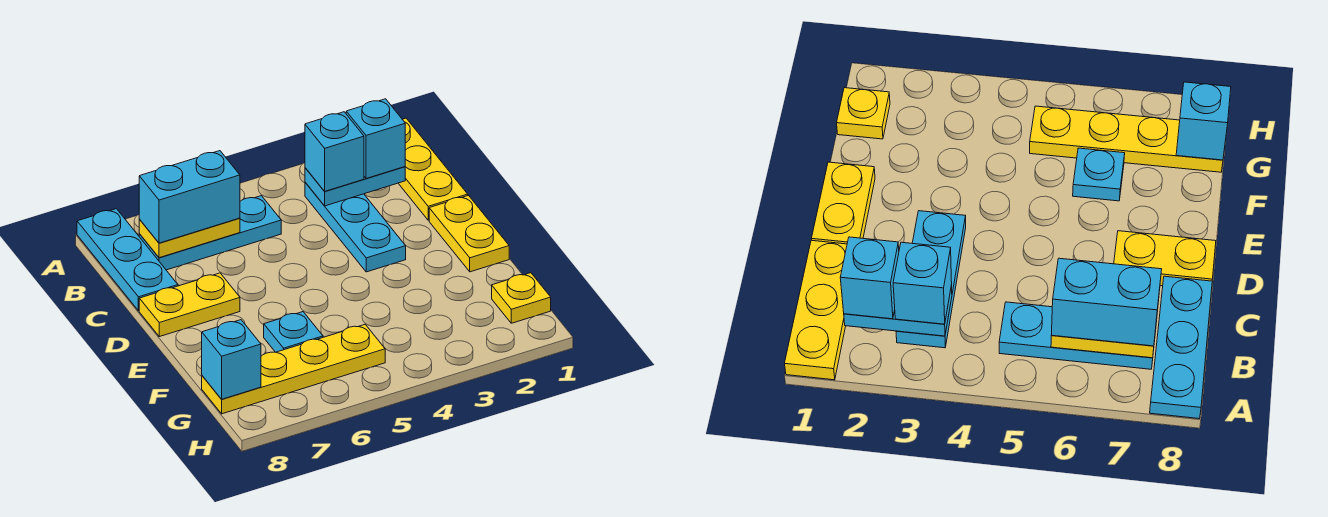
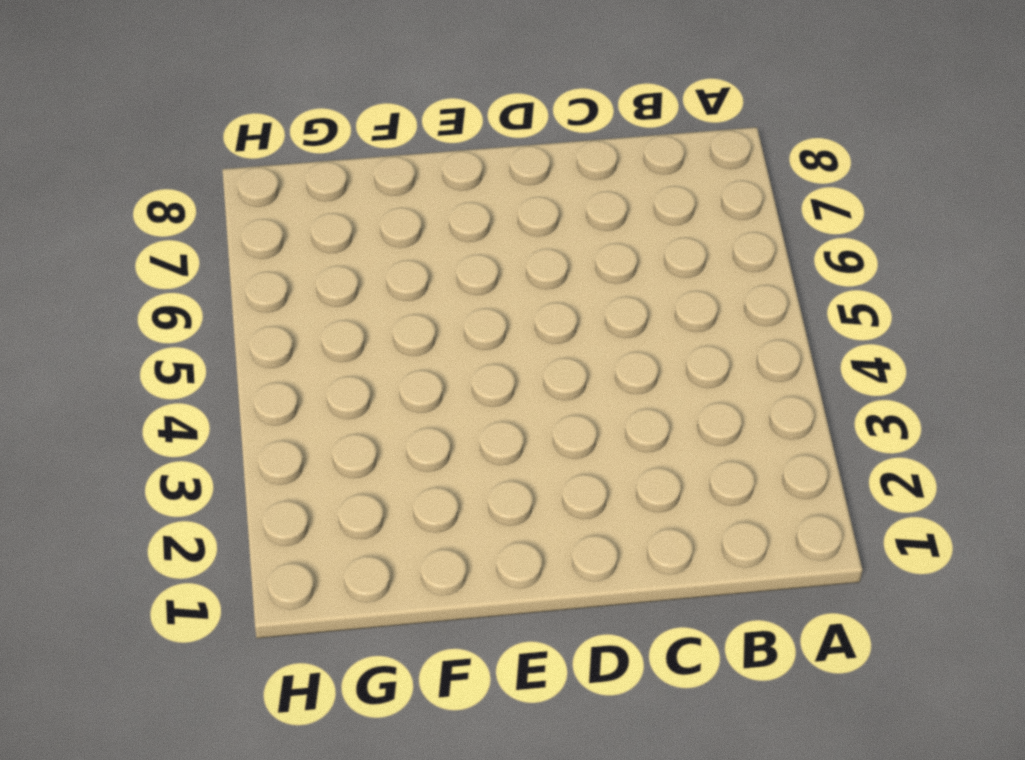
none -> yellow plate A1:C1 level 1
none -> cyan plate A8:C8 level 1
none -> cyan plate B3:D3 level 1

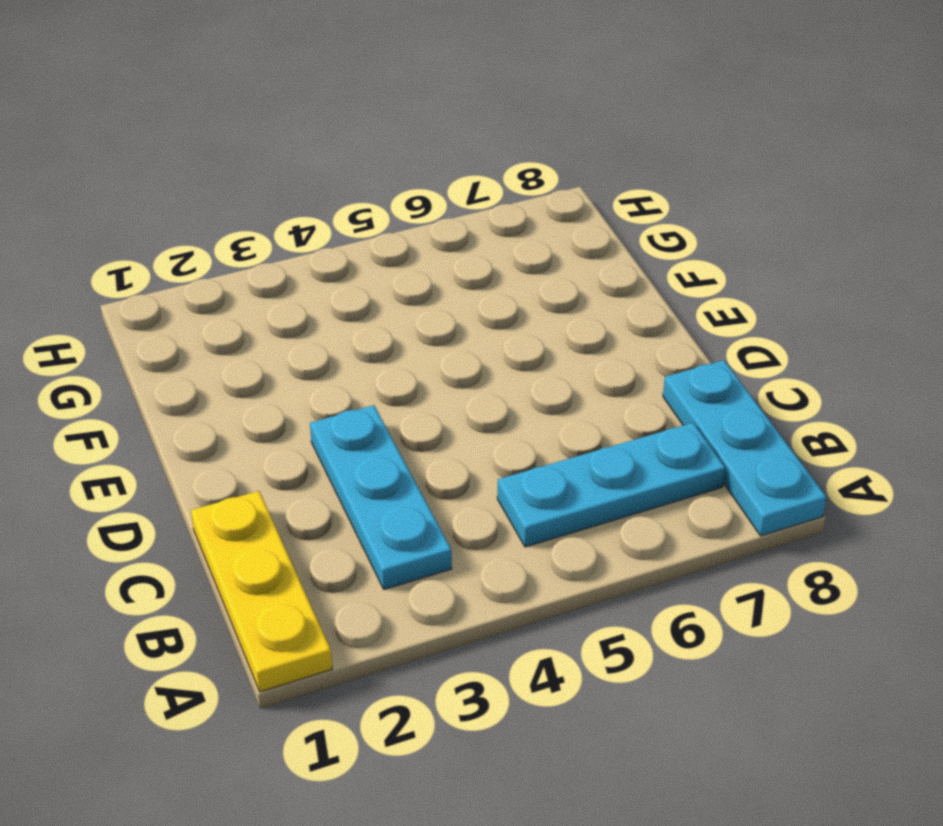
none -> yellow plate D1:E1 level 1
none -> yellow plate D7:D8 level 1
none -> cyan plate F6 level 1

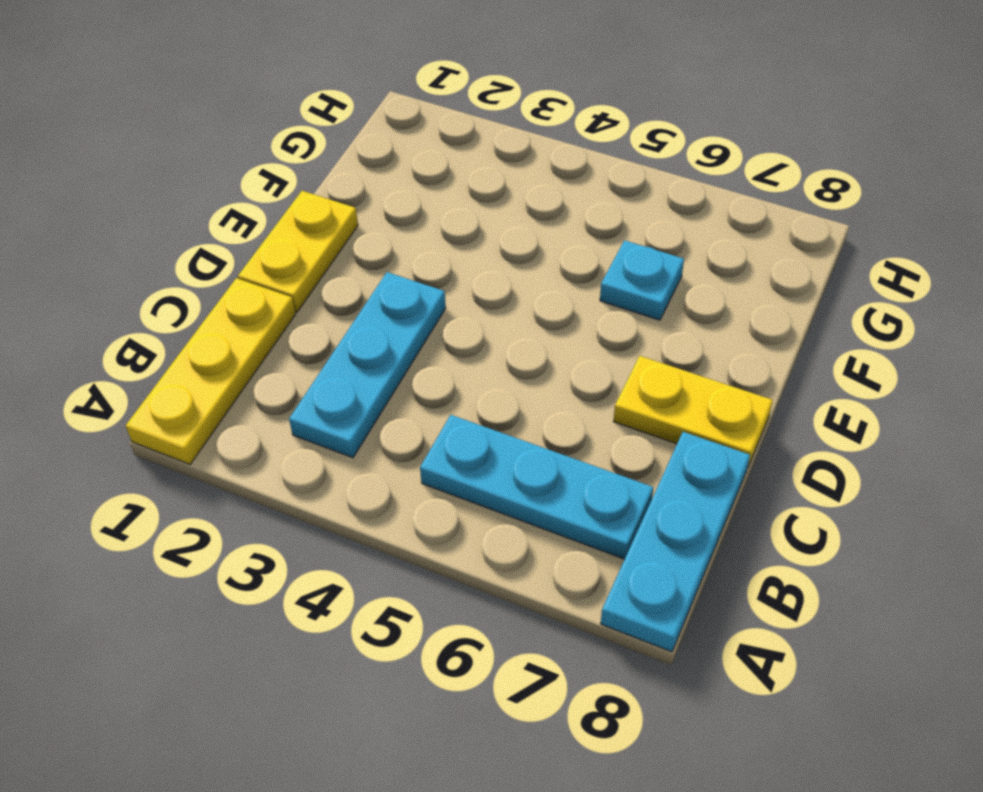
none -> yellow plate G1 level 1
none -> yellow plate G5:G8 level 1
none -> cyan plate B2:B3 level 2

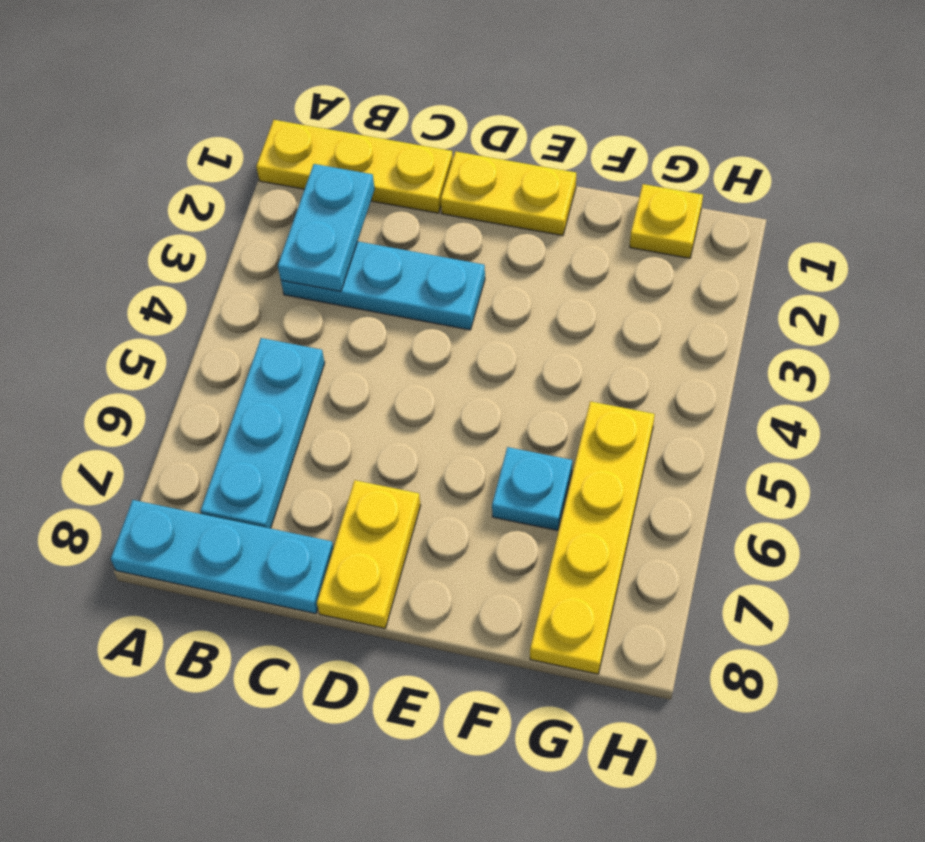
none -> yellow plate B6:B7 level 2
none -> cyan brick G8 level 2
none -> cyan brick B2 level 3

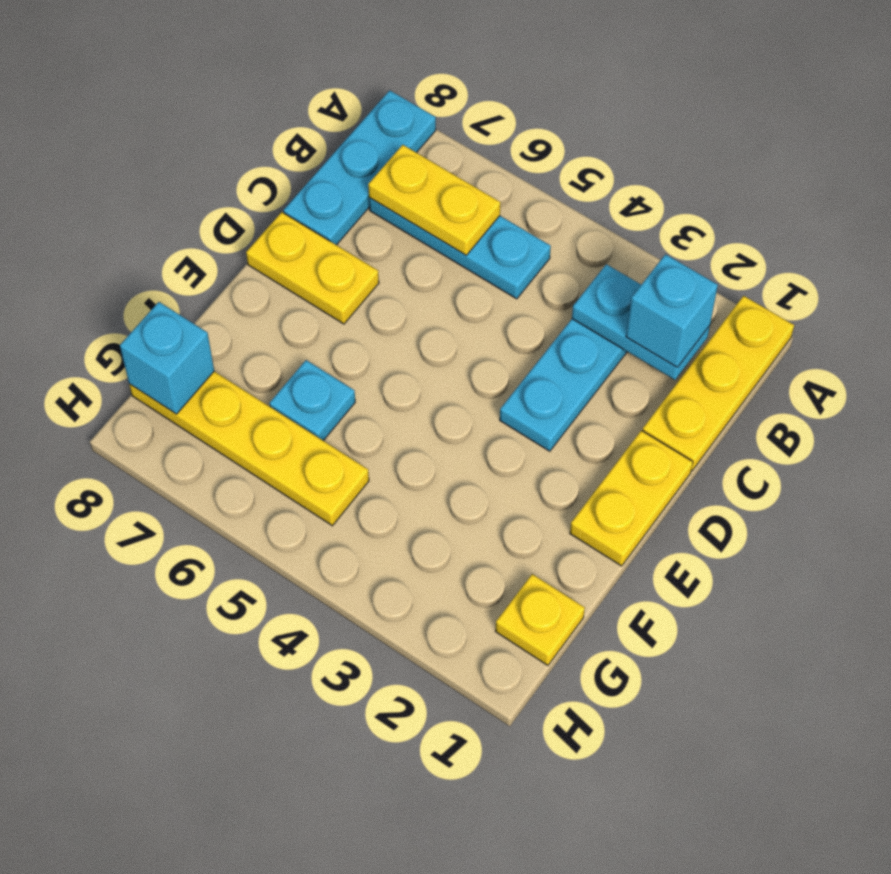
none -> cyan brick B3 level 3
none -> cyan brick B6:B7 level 3

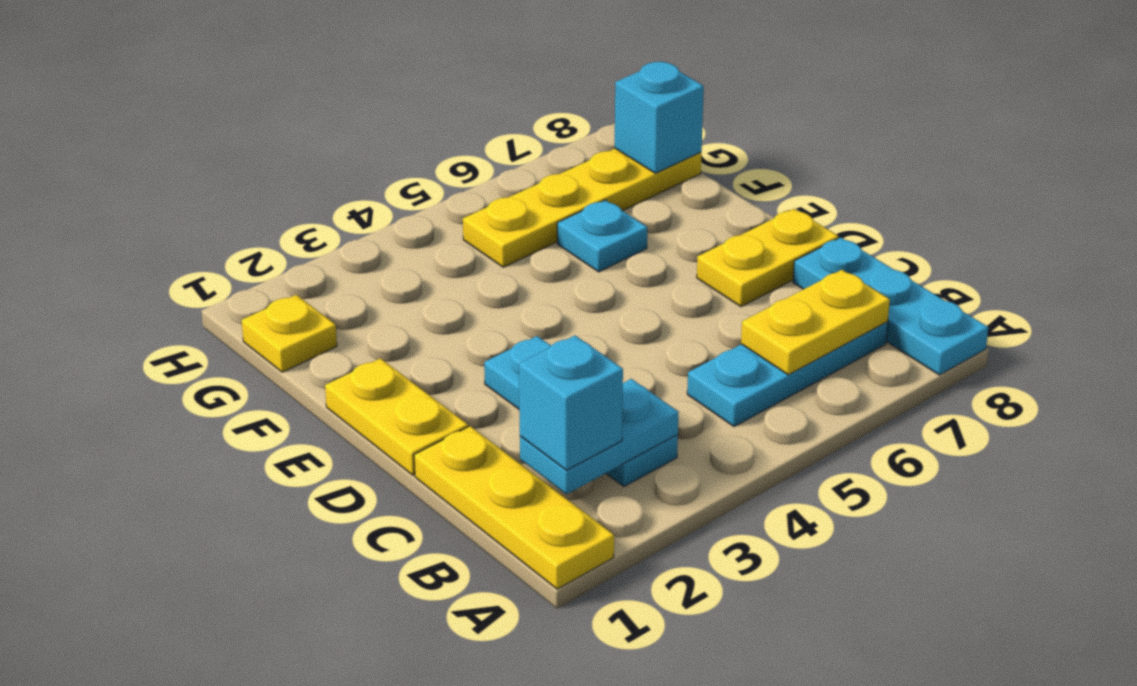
none -> cyan brick B3 level 3
none -> cyan brick B6:B7 level 3

